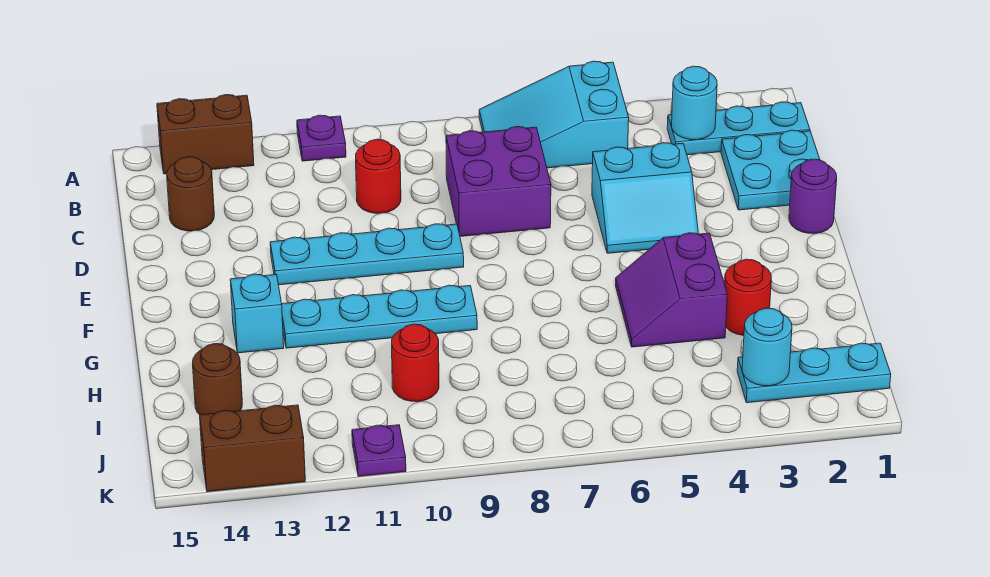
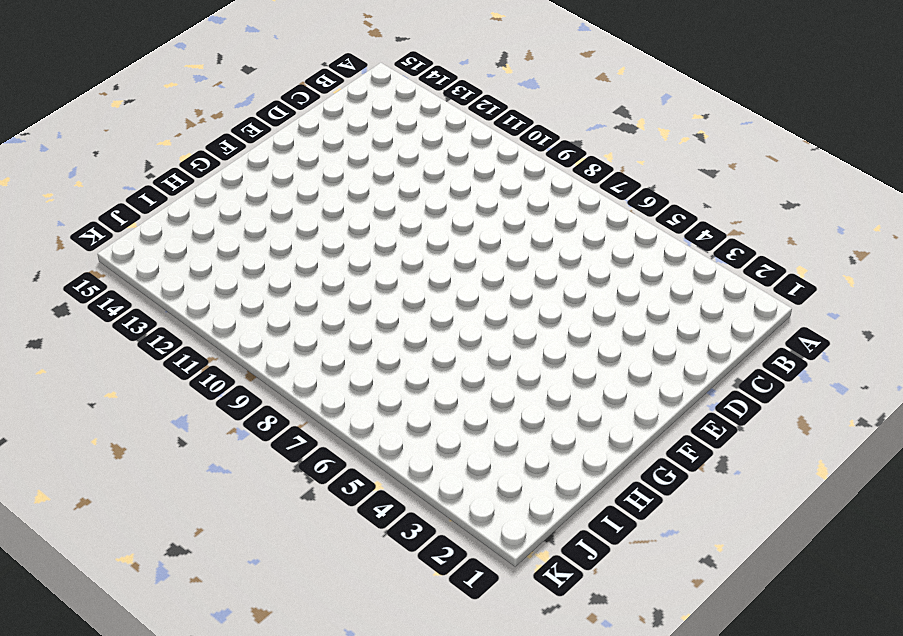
none -> cyan slope A5:B7 level 1 top 5
none -> purple plate A11 level 1
none -> brown brick A13:A14 level 1

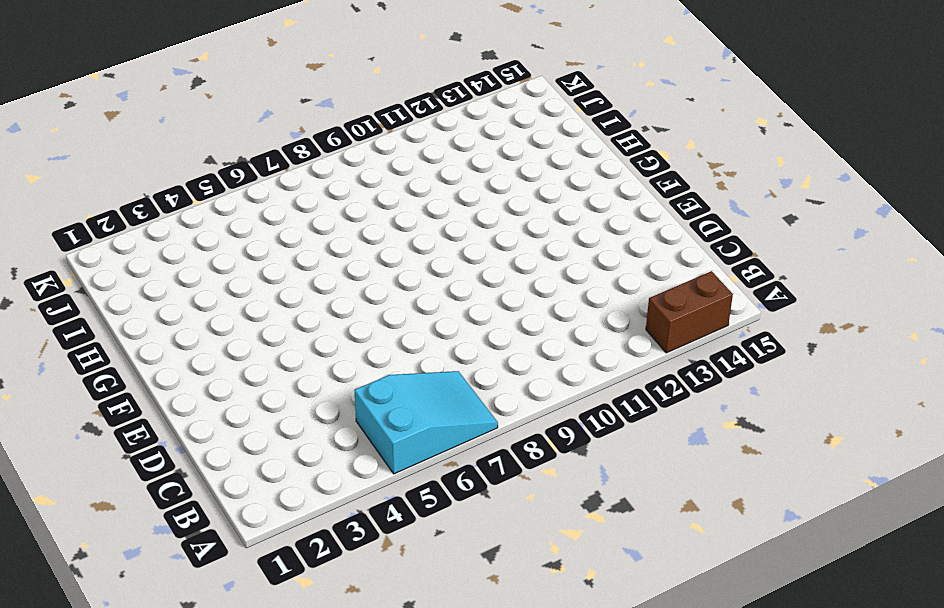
none -> purple plate A11 level 1
none -> cyan plate B1:B3 level 1
none -> cyan plate C1:D2 level 1

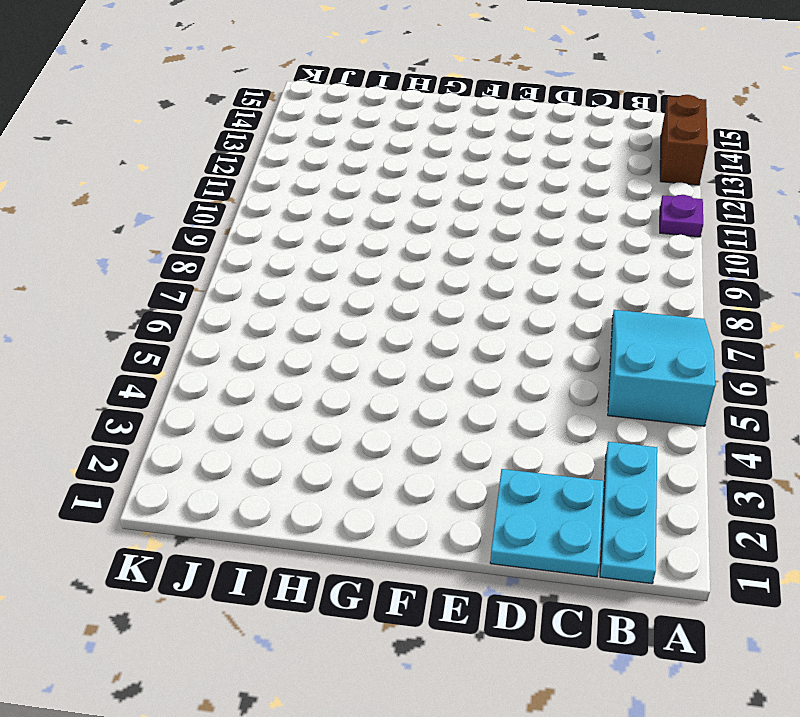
none -> purple brick C7:D8 level 1
none -> red round brick C10 level 1
none -> brown round brick C14 level 1

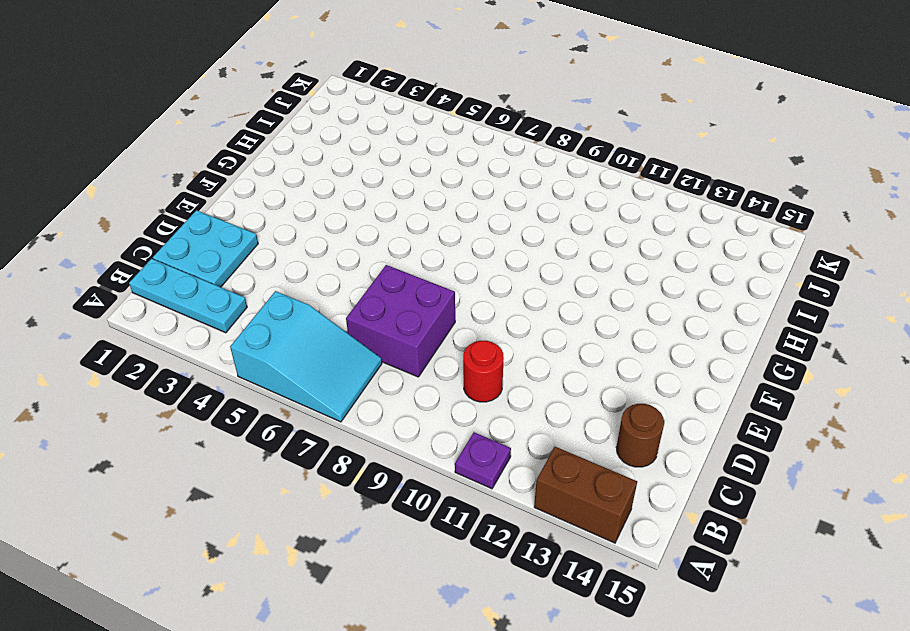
none -> cyan slope D4:E5 level 1 top D
none -> purple round brick E1 level 1
none -> cyan plate E9:E12 level 1

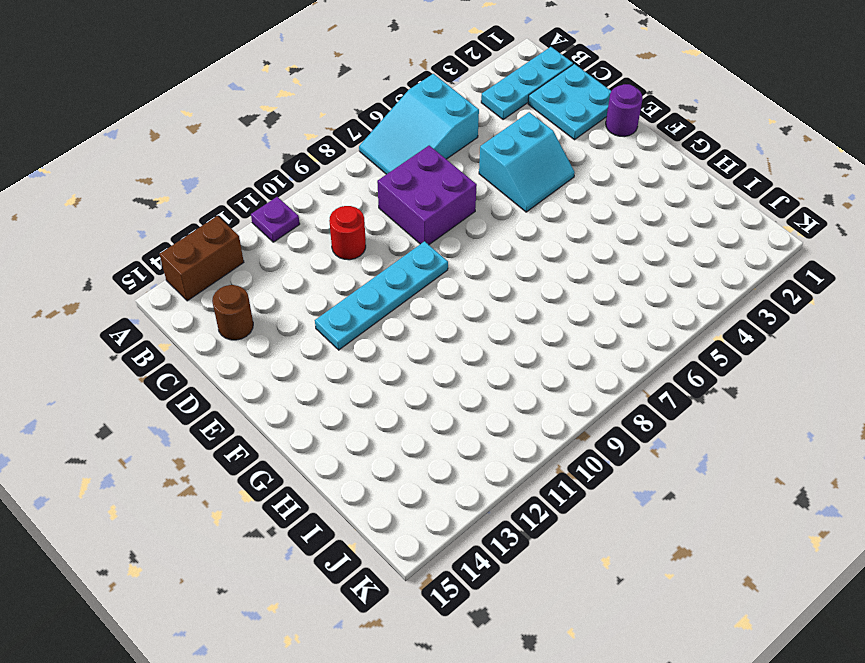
none -> purple slope G4:H5 level 1 top 4
none -> cyan plate G9:G12 level 1
none -> cyan brick G13 level 1

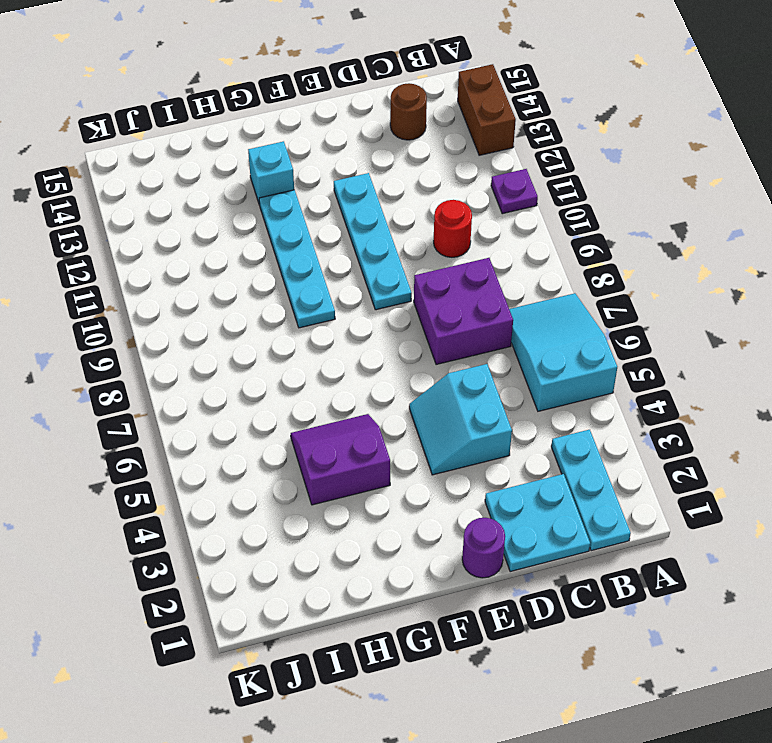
none -> red round brick H3 level 1
none -> red round brick I10 level 1
none -> brown round brick I14 level 1

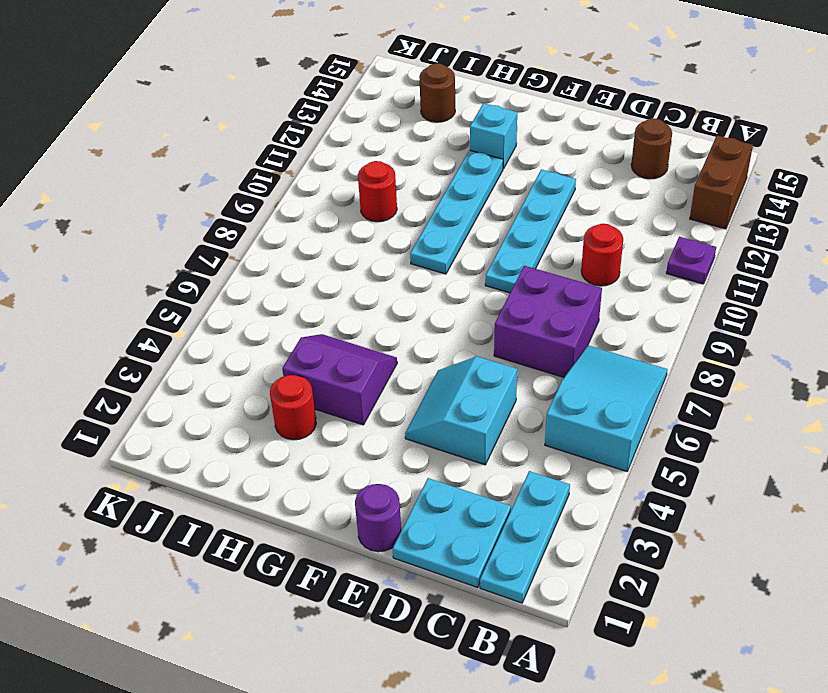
none -> cyan plate J1:J3 level 1
none -> purple plate K11 level 1
none -> brown brick K13:K14 level 1

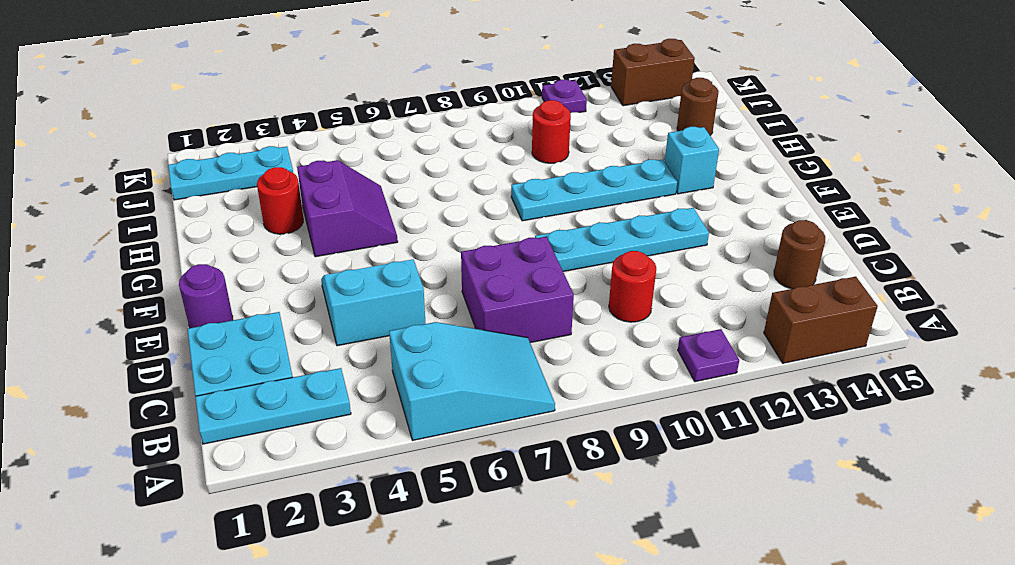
none -> cyan round brick B3 level 2
none -> cyan round brick J3 level 2

